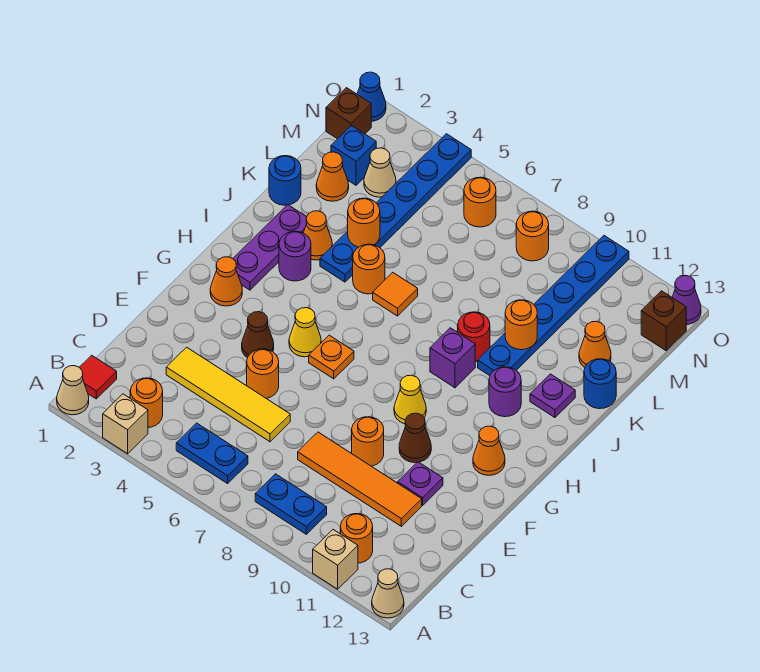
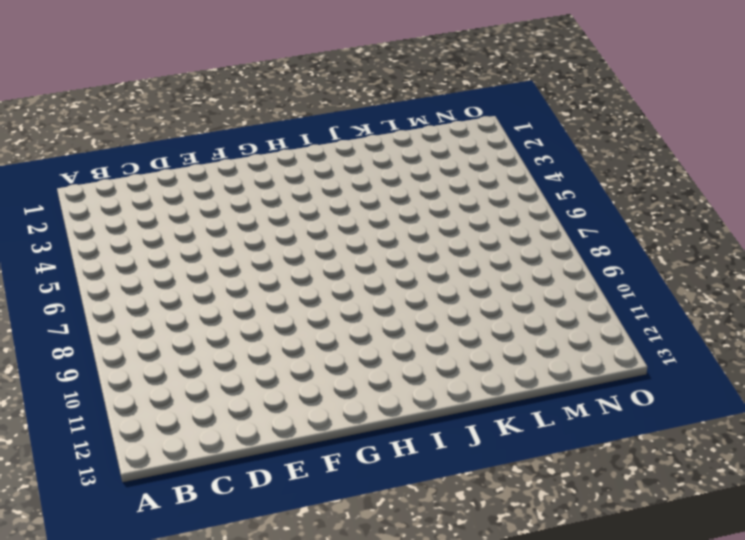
none -> tan cone A1 level 1
none -> tan brick A3 level 1
none -> tan brick A11 level 1
none -> tan cone A13 level 1

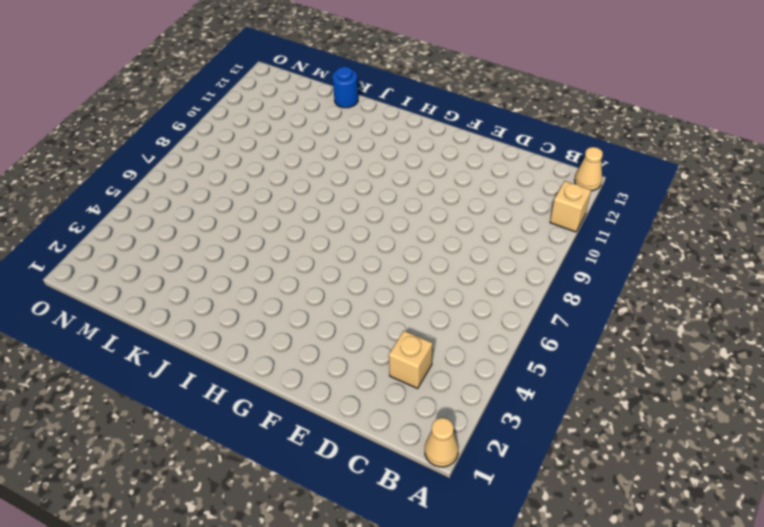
tan brick C3 level 1 -> tan brick A3 level 1
none -> red tile B1 level 1
none -> orange round brick B3 level 1
none -> blue plate B5:B6 level 1
none -> blue plate B8:B9 level 1

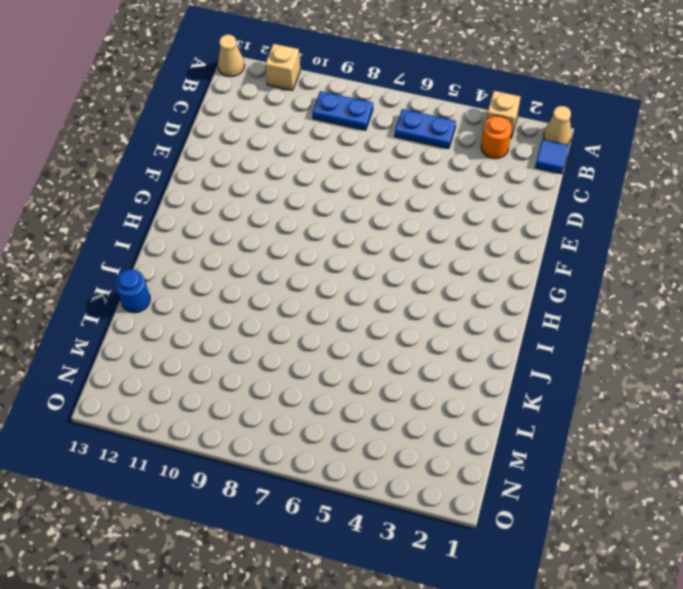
blue tile B1 level 1 -> red tile B1 level 1
none -> orange round brick B11 level 1
none -> yellow tile D3:D6 level 1
none -> orange tile D8:D11 level 1
none -> orange round brick E5 level 1

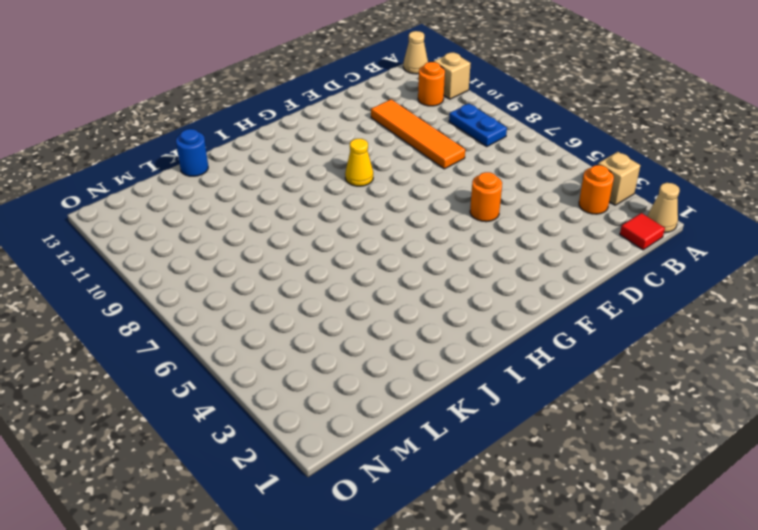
none -> blue plate B5:B6 level 1
none -> yellow tile D3:D6 level 1
none -> orange round brick E9 level 1
none -> purple plate E11 level 1

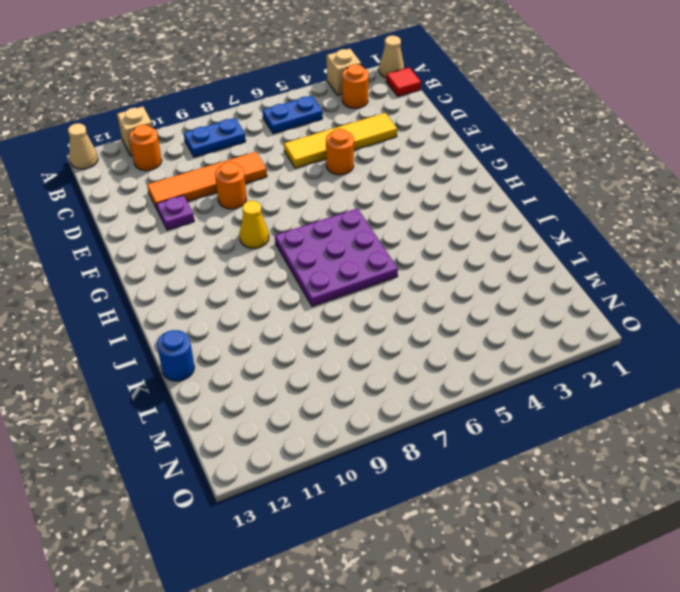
purple plate H6:J8 level 1 -> orange tile J6 level 1
none -> brown cone F4 level 1
none -> brown cone F10 level 1
none -> orange cone G2 level 1
none -> yellow cone G5 level 1

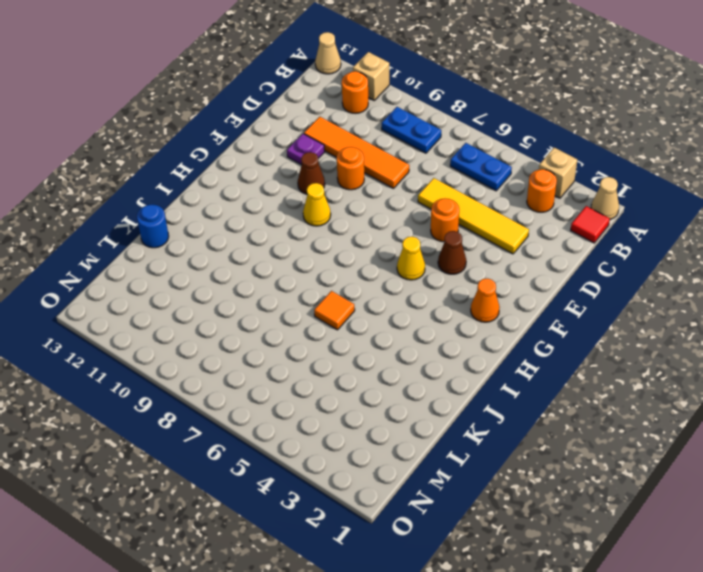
none -> orange plate G6 level 1
none -> orange cone G12 level 1
none -> purple plate H2:J2 level 1
none -> purple round brick I3 level 1

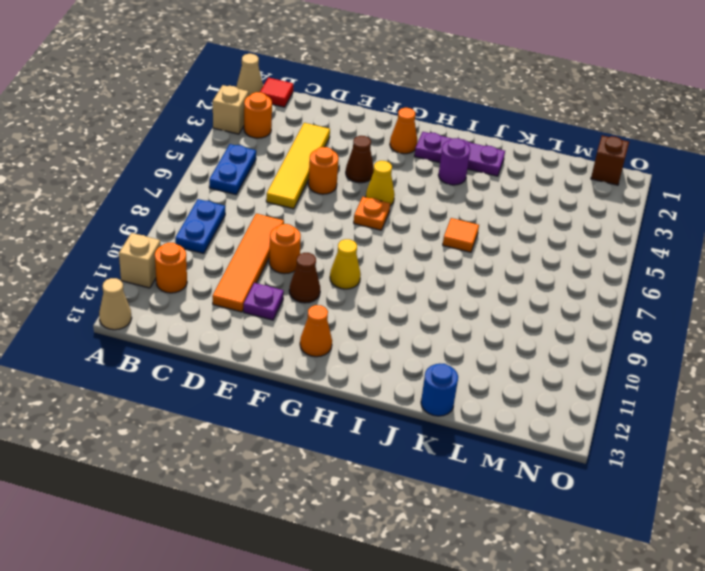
none -> purple brick I9 level 1
none -> purple round brick I11 level 1
none -> orange cone J3 level 1
none -> blue plate J4:O4 level 1

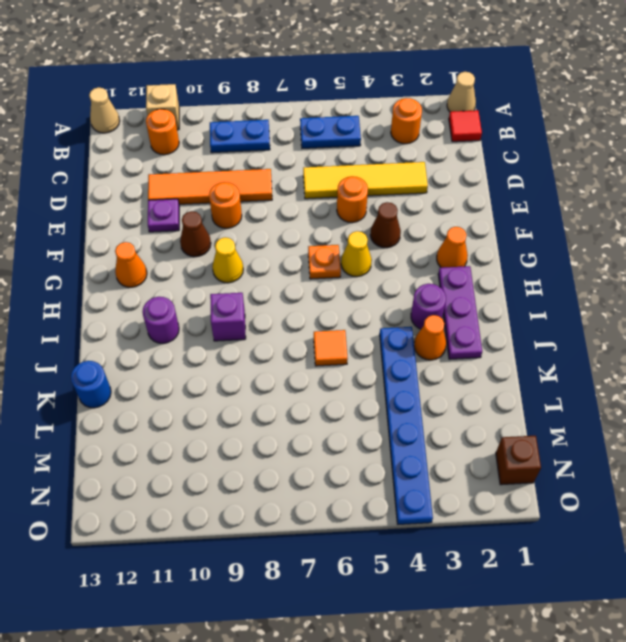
none -> tan brick A3 level 1
none -> orange round brick J5 level 1
none -> red round brick J9 level 1
none -> blue plate J10:O10 level 1

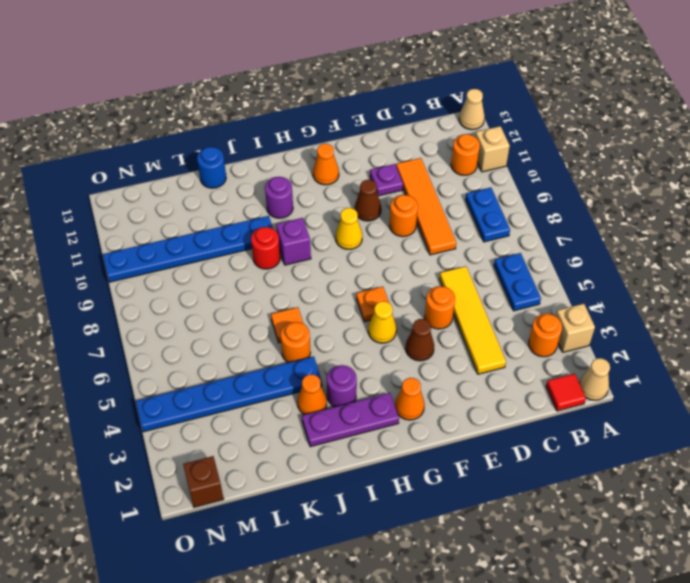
none -> purple plate J12 level 1
none -> blue round brick K1 level 1
none -> orange cone L2 level 1
none -> orange cone L12 level 1

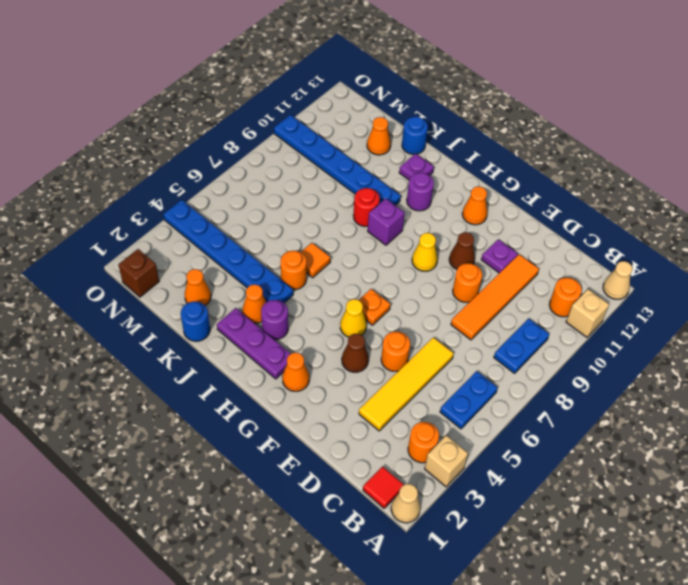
none -> blue brick M2 level 1
none -> tan cone M3 level 1
none -> orange round brick N6 level 1
none -> orange round brick N8 level 1

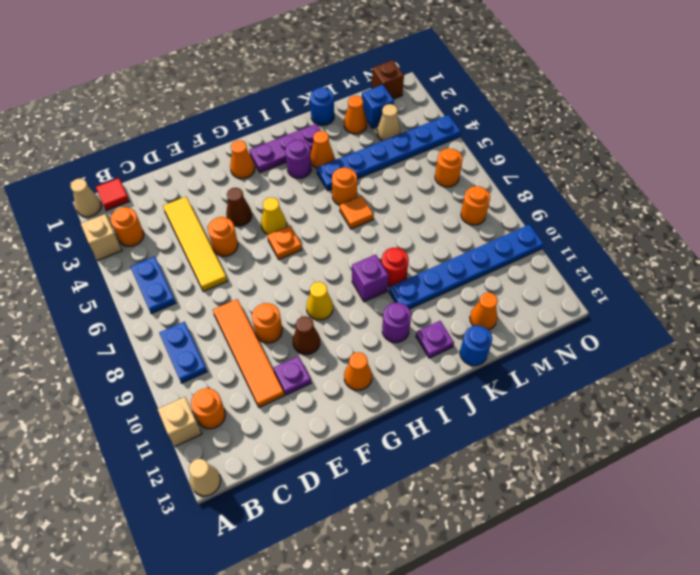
none -> brown brick N13 level 1
none -> blue cone O1 level 1
none -> purple cone O13 level 1
none -> orange round brick K4 level 2

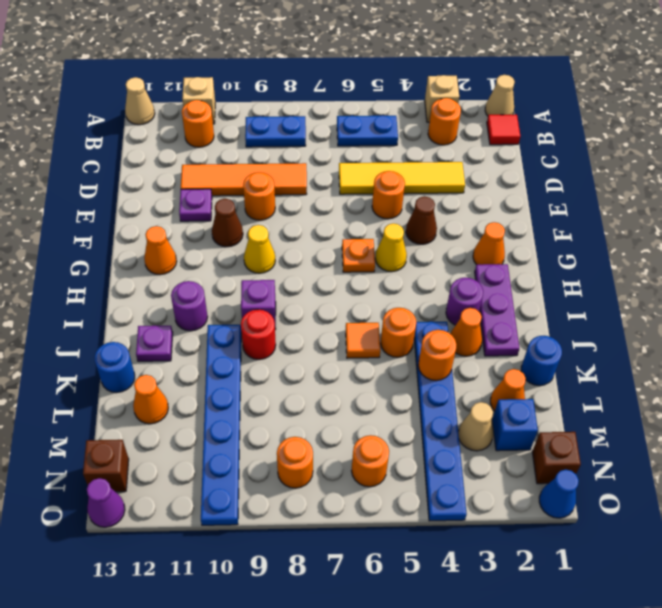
none -> orange round brick K10 level 2

